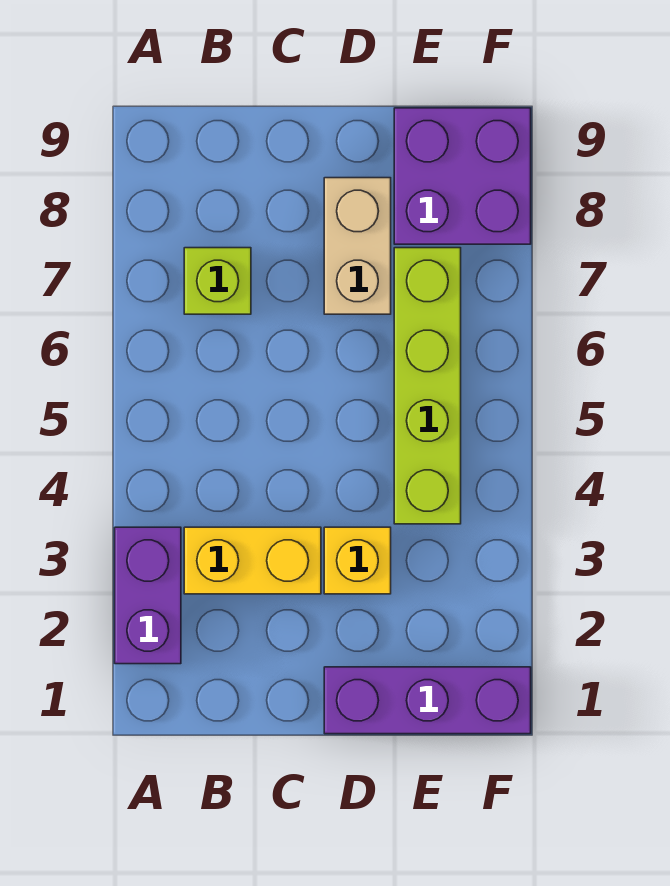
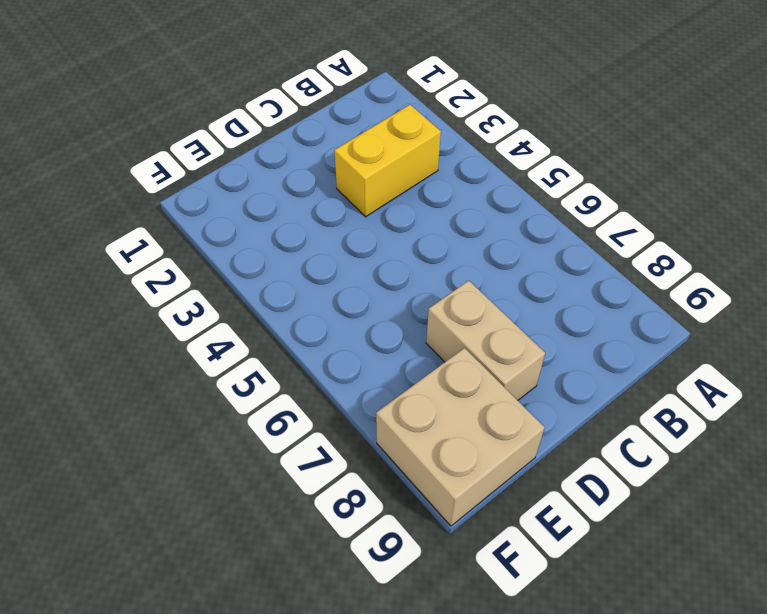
tan brick E8:F9 level 1 -> purple brick E8:F9 level 1
none -> purple brick A2:A3 level 1
none -> lime brick B7 level 1

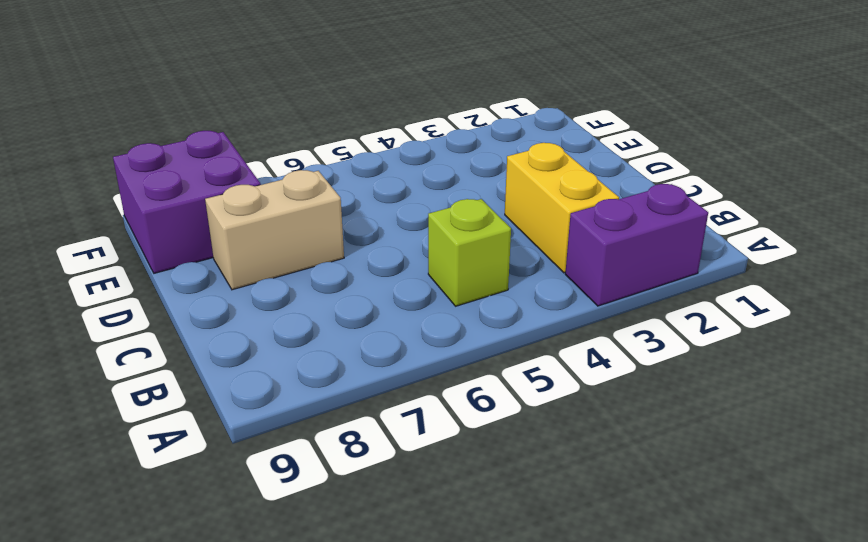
lime brick B5 level 1 -> lime brick B7 level 1
none -> purple brick D1:F1 level 1
none -> yellow brick D3 level 1

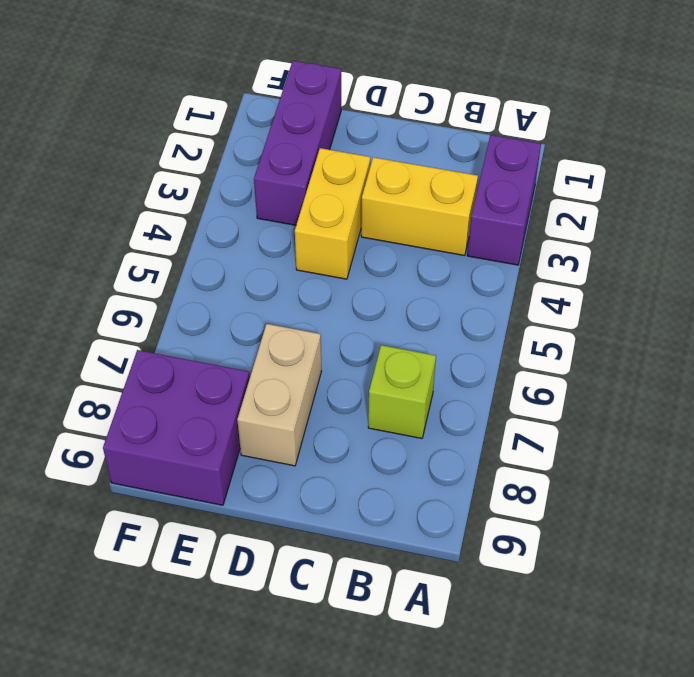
yellow brick D3:D4 level 1 -> yellow brick D3 level 1
purple brick E1:E3 level 1 -> purple brick D1:F1 level 1
none -> lime brick E4:E7 level 1

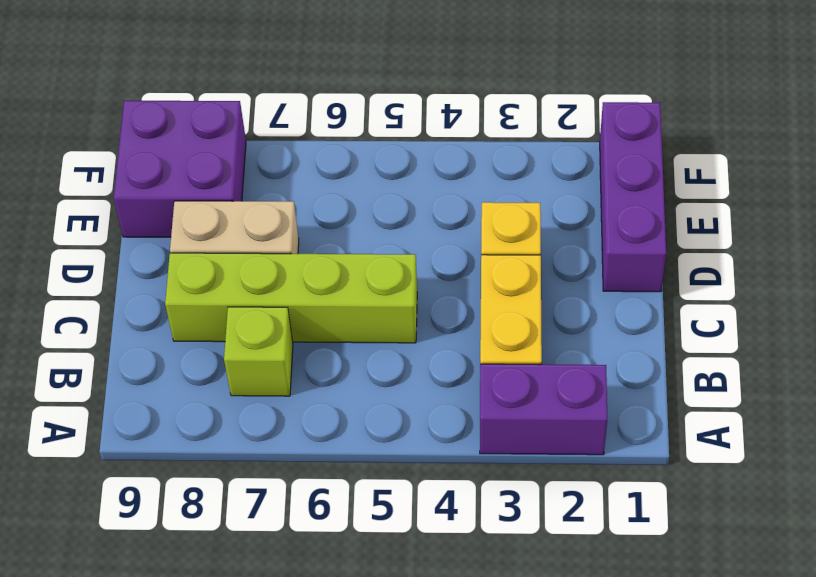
lime brick C5:C8 level 1 -> lime brick E4:E7 level 1

